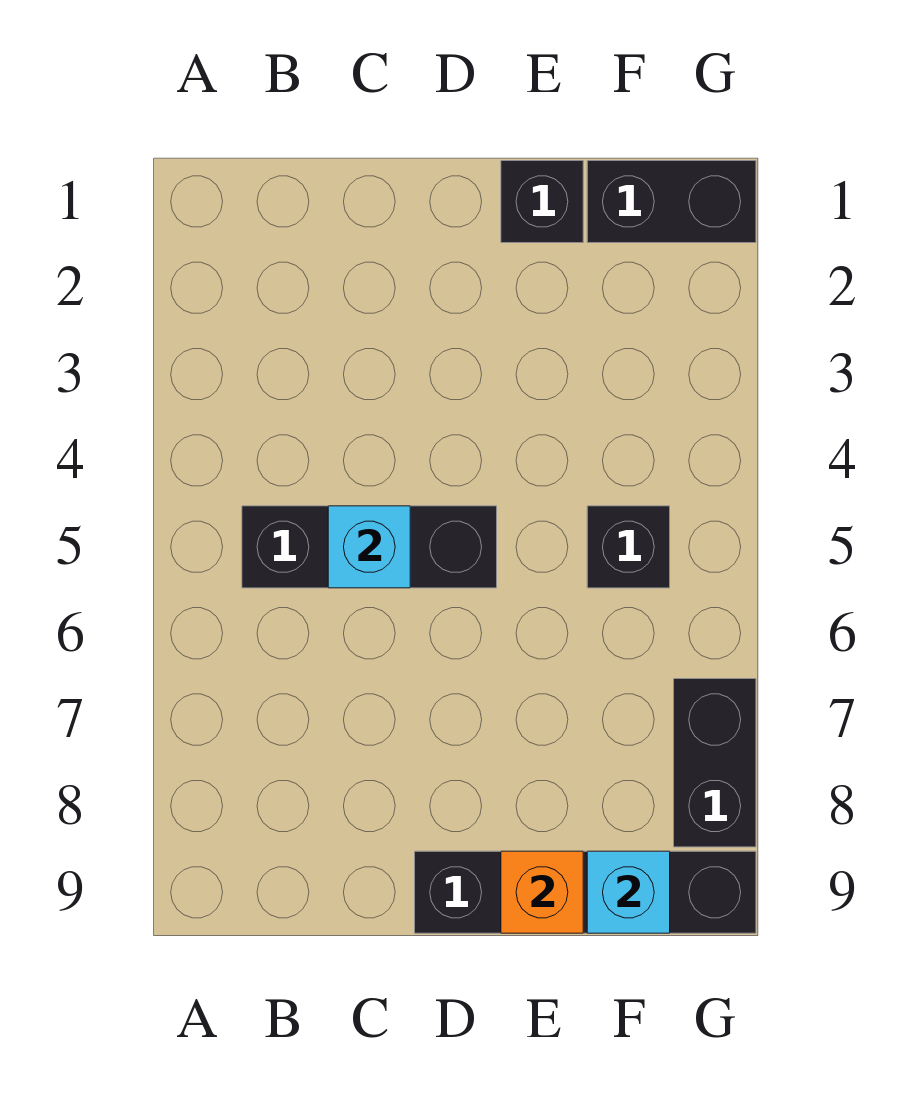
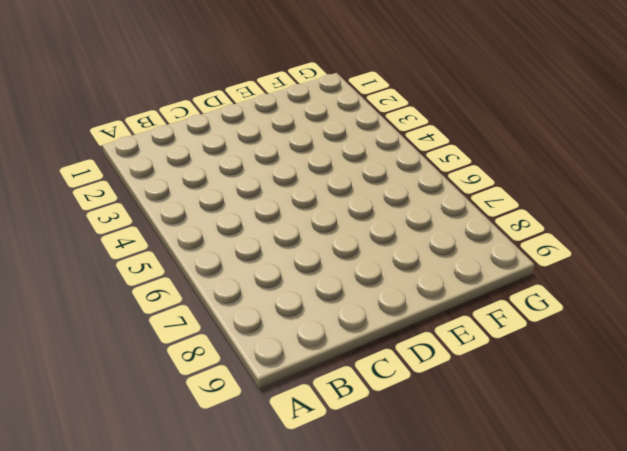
none -> black brick B5:D5 level 1
none -> black brick D9:G9 level 1

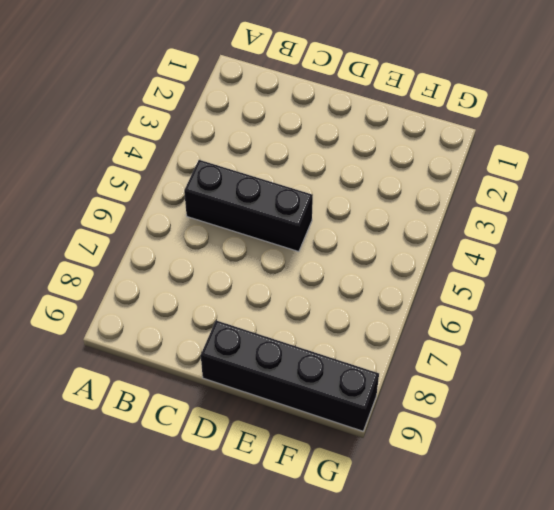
none -> black brick E1 level 1
none -> black brick F1:G1 level 1

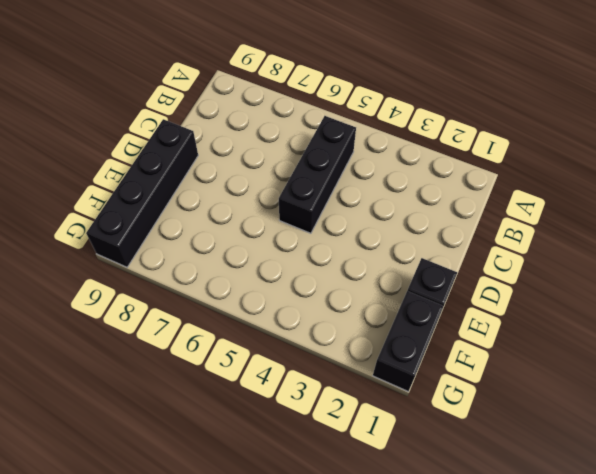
none -> black brick F5 level 1
none -> black brick G7:G8 level 1

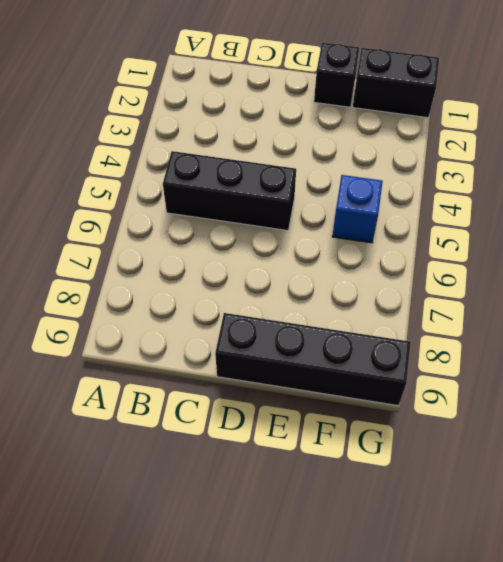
blue brick F5 level 1 -> black brick F5 level 1
none -> black brick G7:G8 level 1
none -> cyan brick C5 level 2

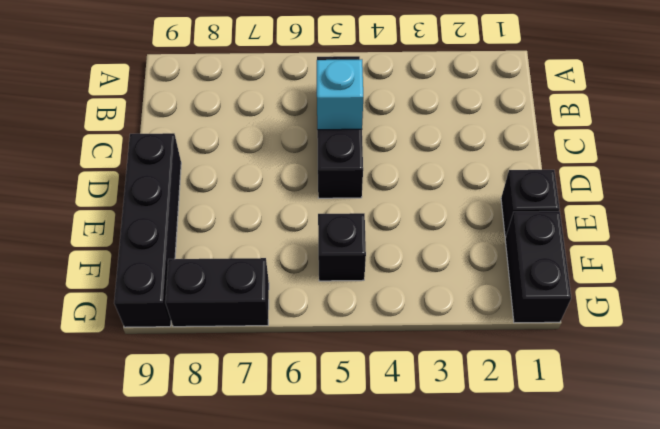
none -> orange brick E9 level 2
none -> cyan brick F9 level 2

